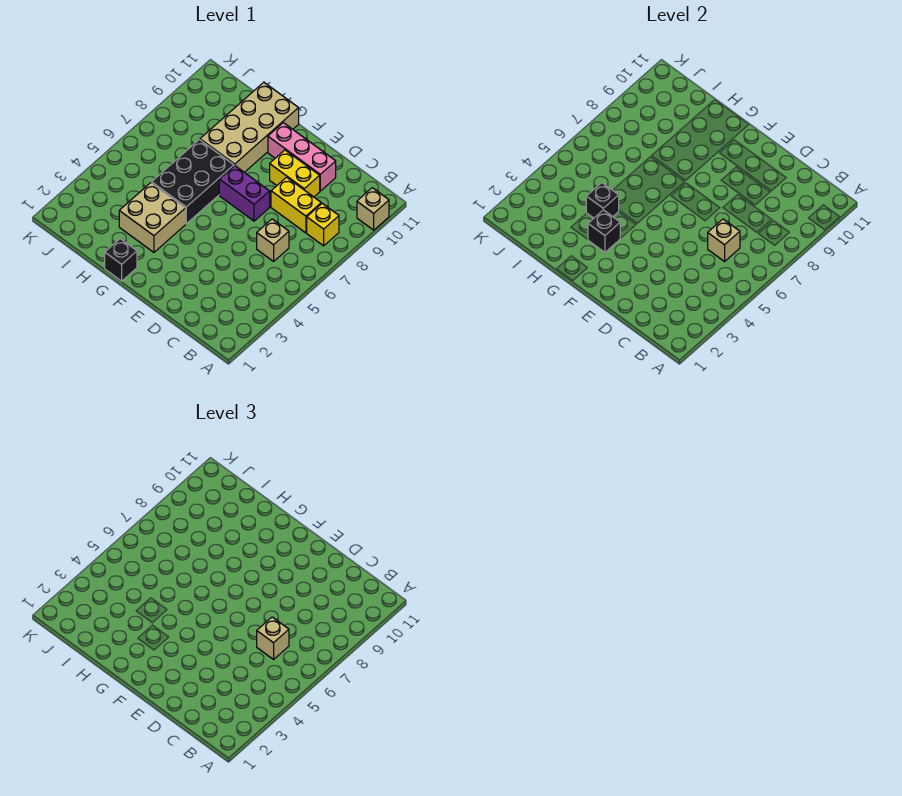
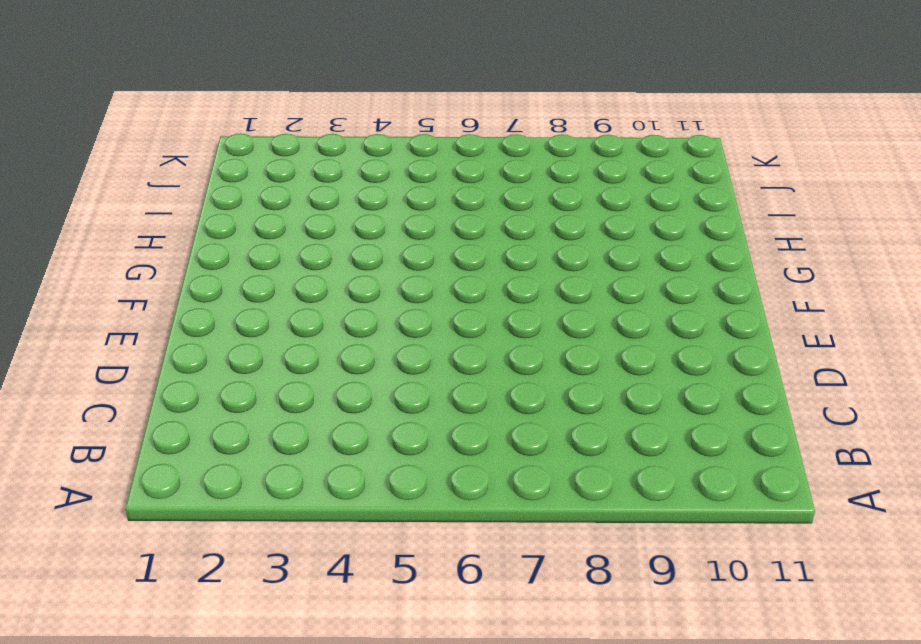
none -> tan brick A10 level 1
none -> yellow brick B8 level 1
none -> tan brick C6 level 1

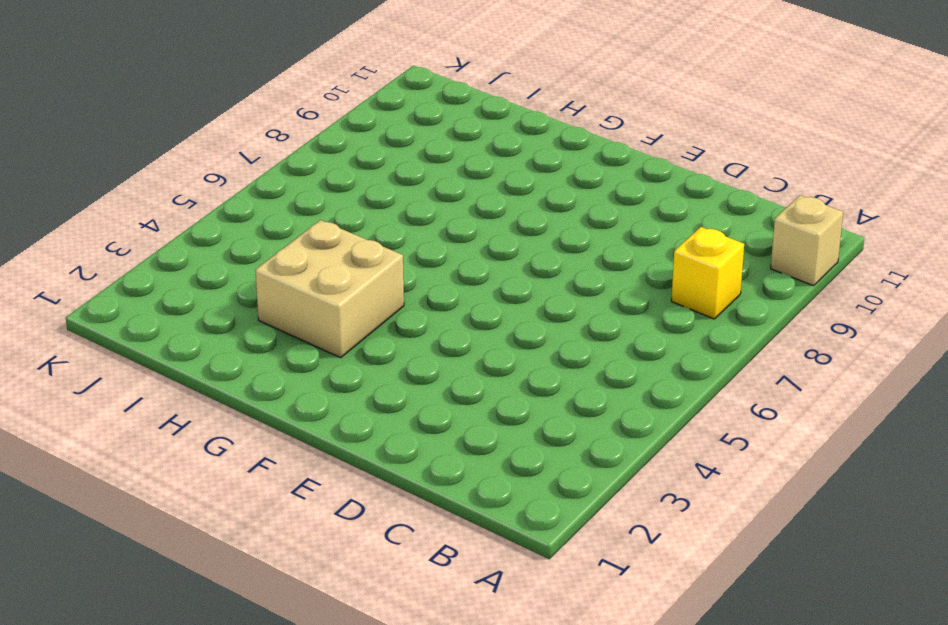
none -> tan brick C6 level 1
none -> yellow brick C8:D8 level 1
none -> yellow brick D9:E9 level 1

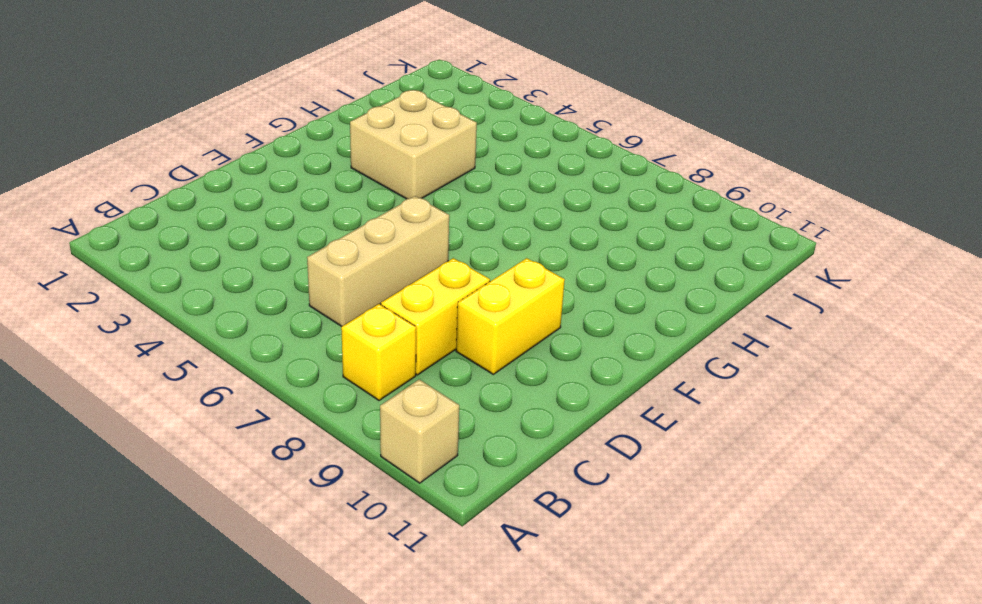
tan brick C6:E6 level 1 -> tan brick C6 level 1
none -> pink brick D10:F10 level 1
none -> purple brick E7:F7 level 1
none -> black brick G1 level 1

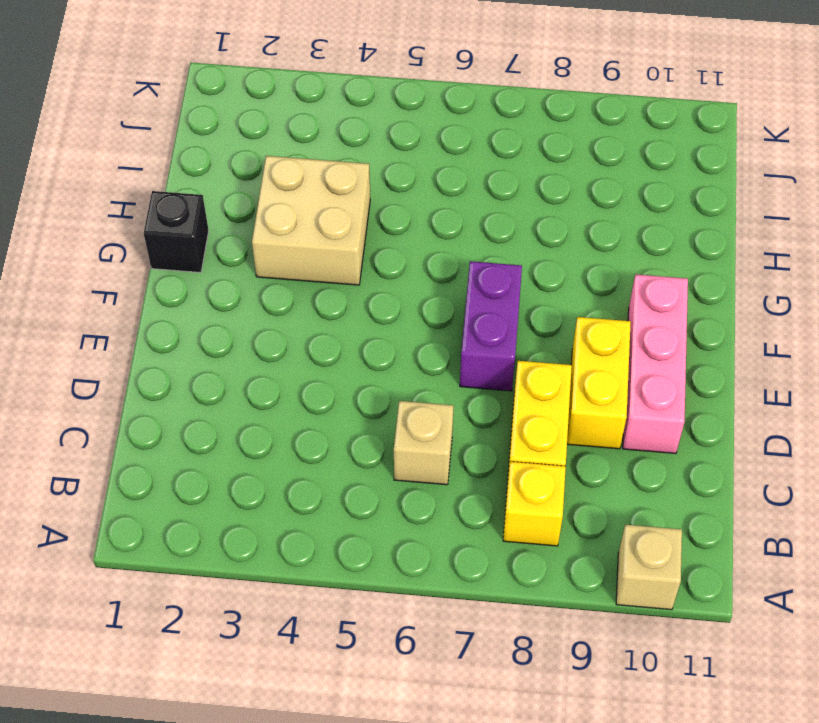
none -> black brick G5:H7 level 1
none -> tan brick G8:H11 level 1
none -> tan brick C6 level 2

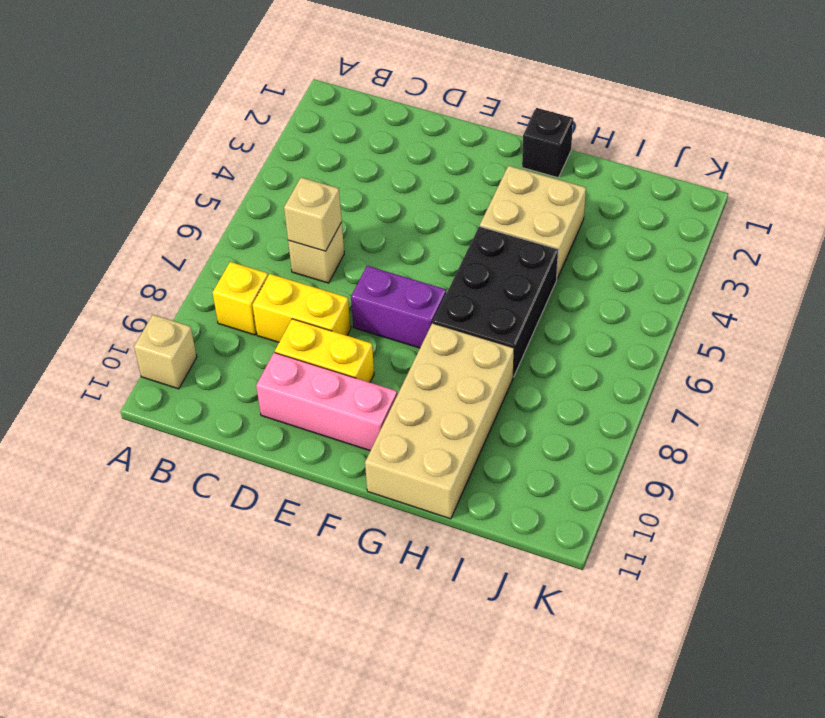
none -> black brick G3 level 2
none -> black brick H4 level 2
none -> tan brick C6 level 3

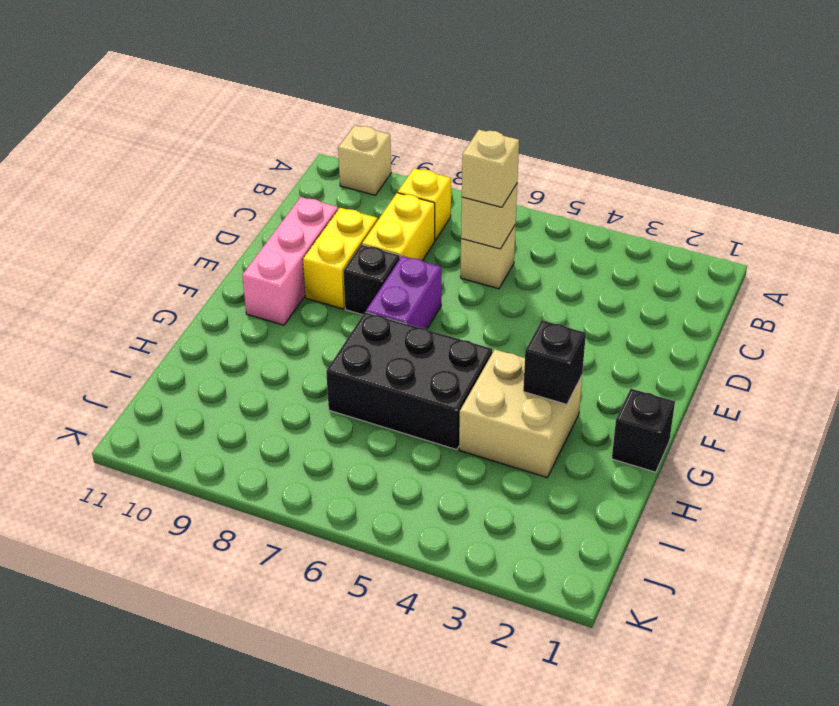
black brick E8 level 1 -> black brick H4 level 2
none -> tan brick G8:H11 level 1

